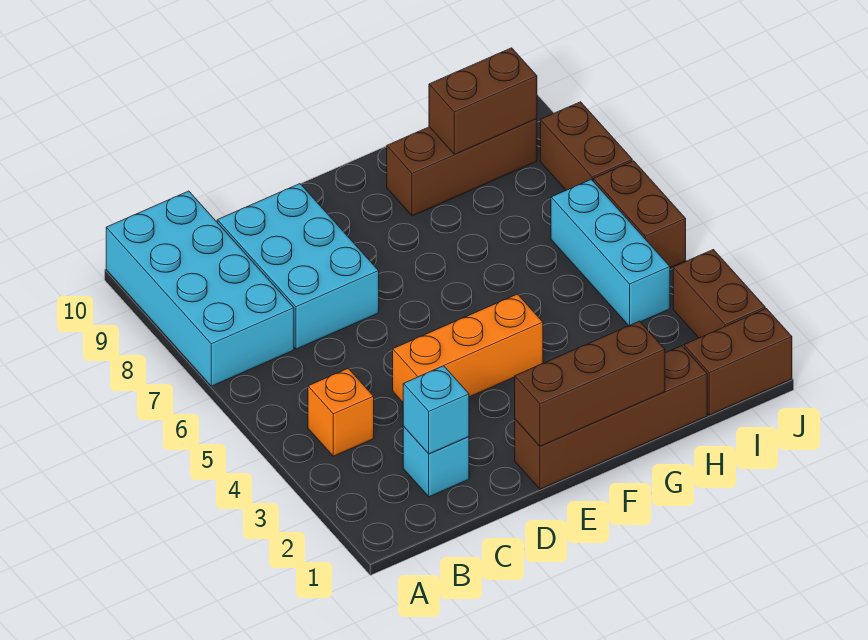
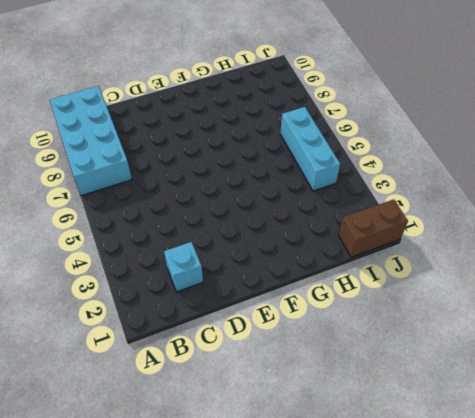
none -> orange brick B4 level 1
none -> cyan brick C7:D9 level 1
none -> orange brick D4:F4 level 1

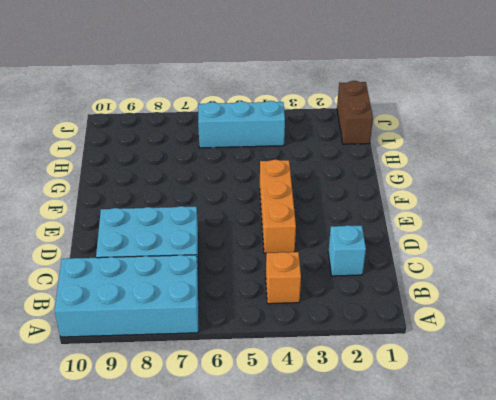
none -> brown brick E1:H1 level 1
none -> brown brick G9:I9 level 1
none -> brown brick J2:J3 level 1

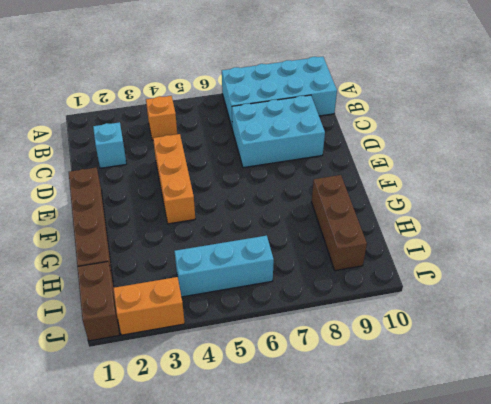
orange brick J2:J3 level 1 -> brown brick J2:J3 level 1
none -> brown brick J5:J6 level 1
none -> brown brick J7:J8 level 1
none -> cyan brick C2 level 2

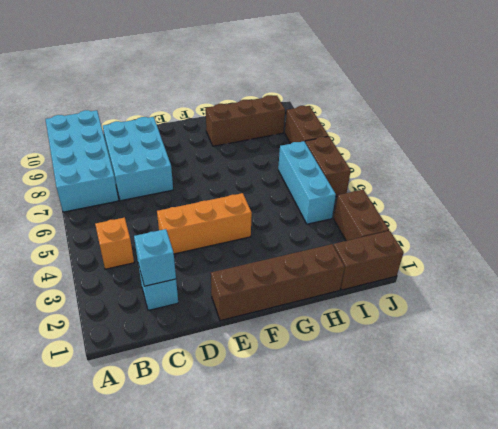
none -> brown brick E1:G1 level 2
none -> brown brick H9:I9 level 2

